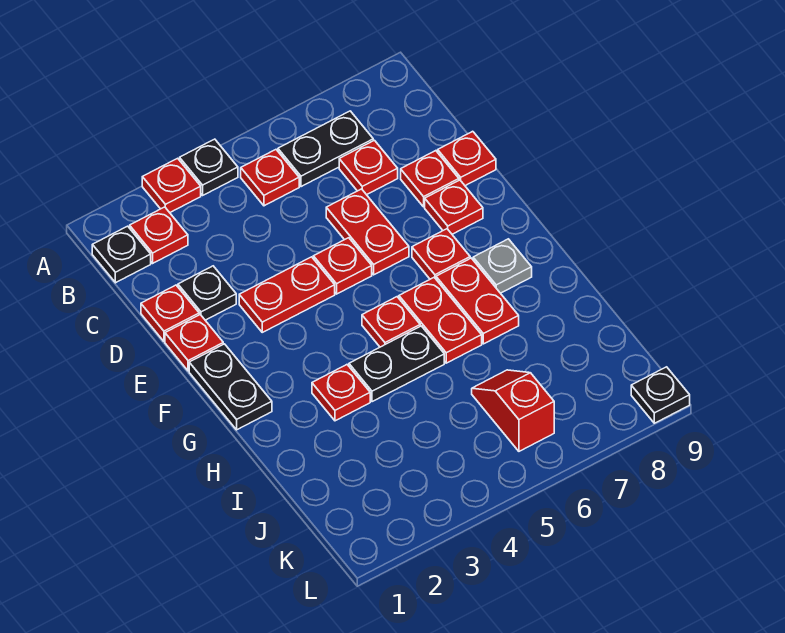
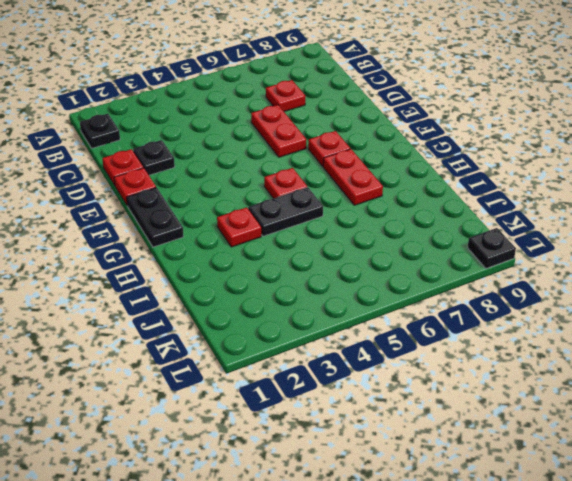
none -> red plate A3 level 1
none -> black plate A4 level 1
none -> red plate B2 level 1

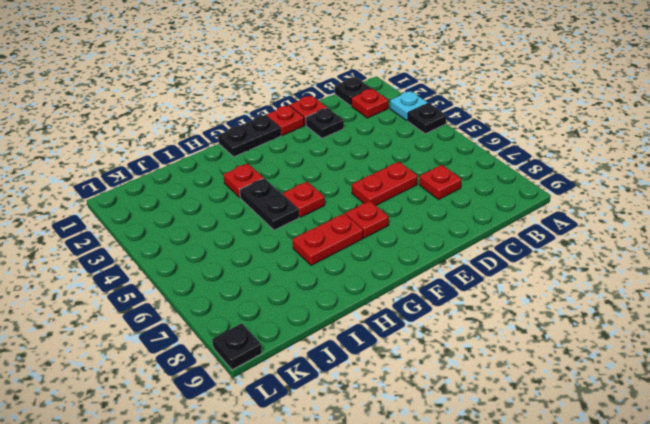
cyan plate A3 level 1 -> red plate A3 level 1
none -> red plate B5 level 1
none -> black plate B6:B7 level 1
none -> red plate D8 level 1

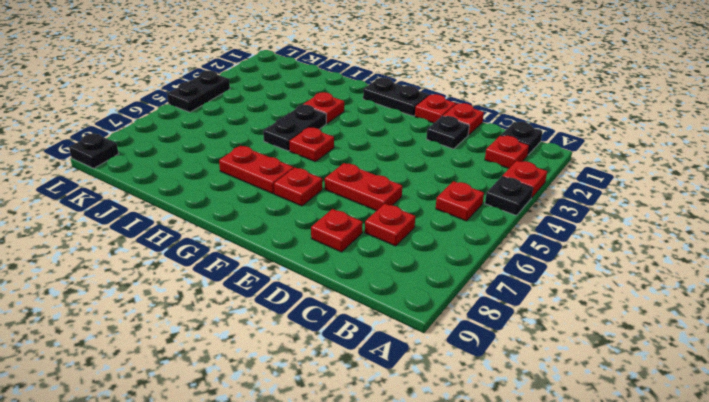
black plate L4:L5 level 1 -> black plate B6:B7 level 1
none -> red plate D9 level 1
none -> red plate E3:E4 level 1
none -> red plate E5 level 1

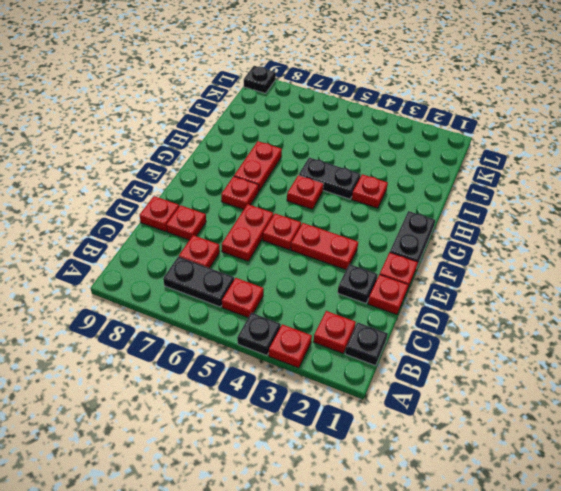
none -> red plate E8 level 1
none -> red plate G6:H6 level 1
none -> grey plate G8 level 1

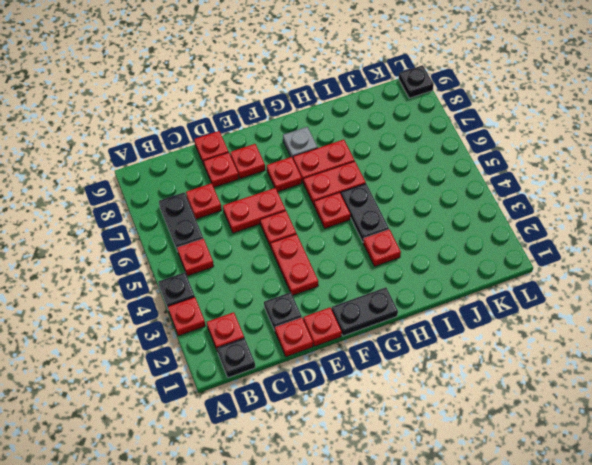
none -> red slope J6:K6 level 1 top K

